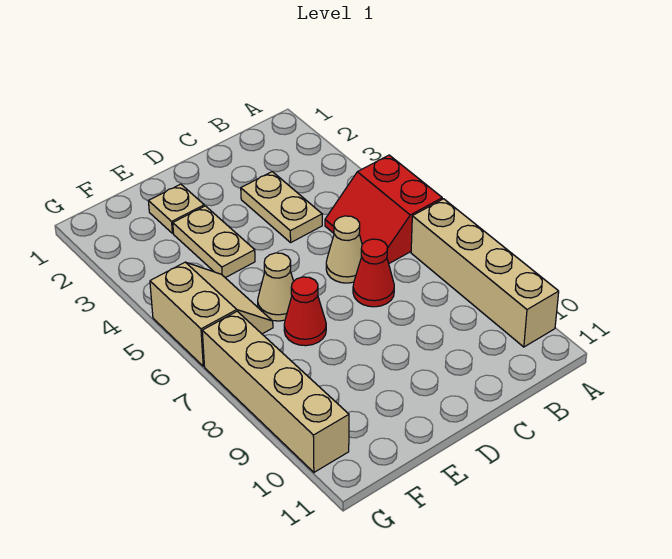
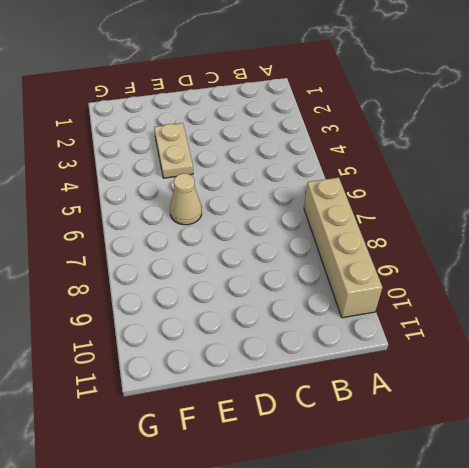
none -> red slope A5:B6 level 1 top A
none -> tan plate C3:C4 level 1

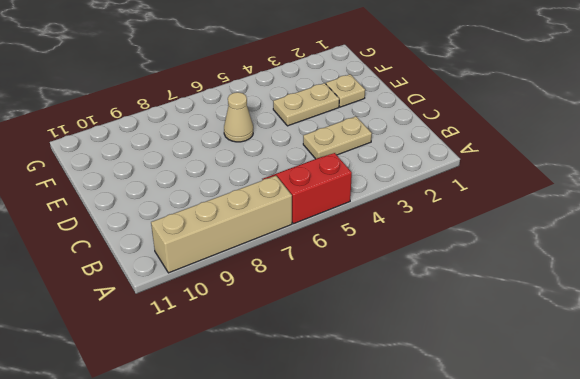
none -> tan cone C6 level 1
none -> red cone C7 level 1

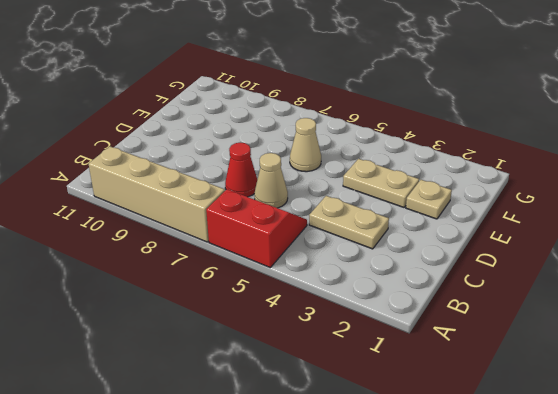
none -> red cone E7 level 1
none -> tan slope F5:G6 level 1 top G

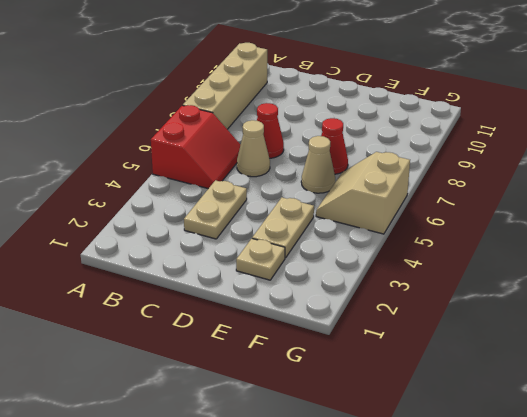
none -> tan brick G7:G10 level 1

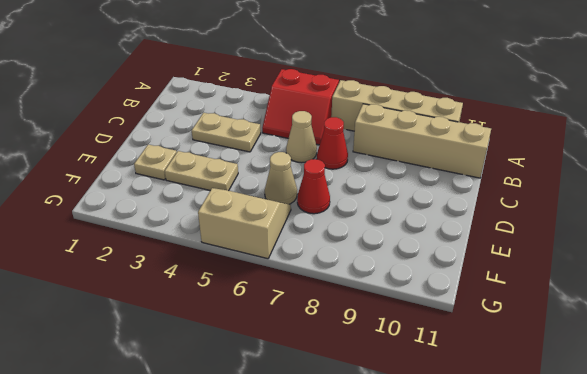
tan brick B8:B11 level 1 -> tan brick G7:G10 level 1

